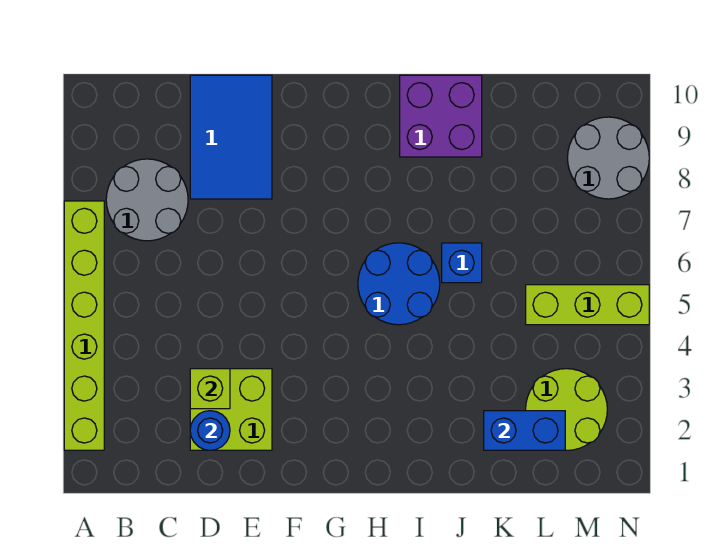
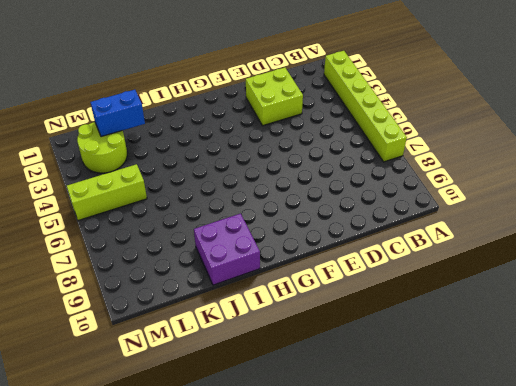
none -> grey round brick B7:C8 level 1
none -> blue tile D8:E10 level 1
none -> blue round brick H5:I6 level 1

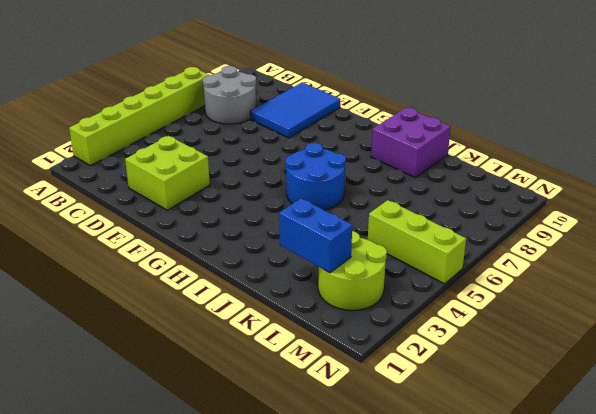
none -> blue brick J6 level 1
none -> grey round brick M8:N9 level 1
none -> blue round brick D2 level 2

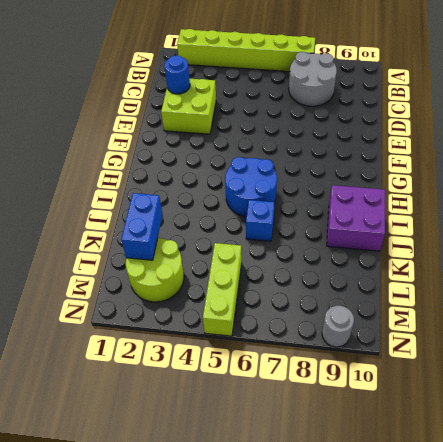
grey round brick N9 level 1 -> grey round brick M8:N9 level 1
none -> blue tile D8:E10 level 1
none -> lime brick D3 level 2

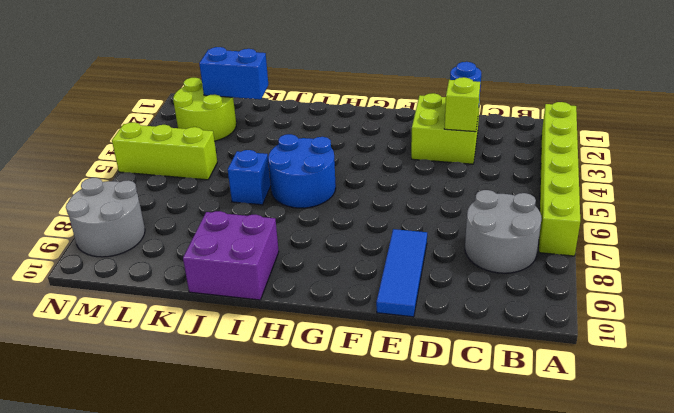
blue tile E8:E10 level 1 -> blue tile D8:E10 level 1

